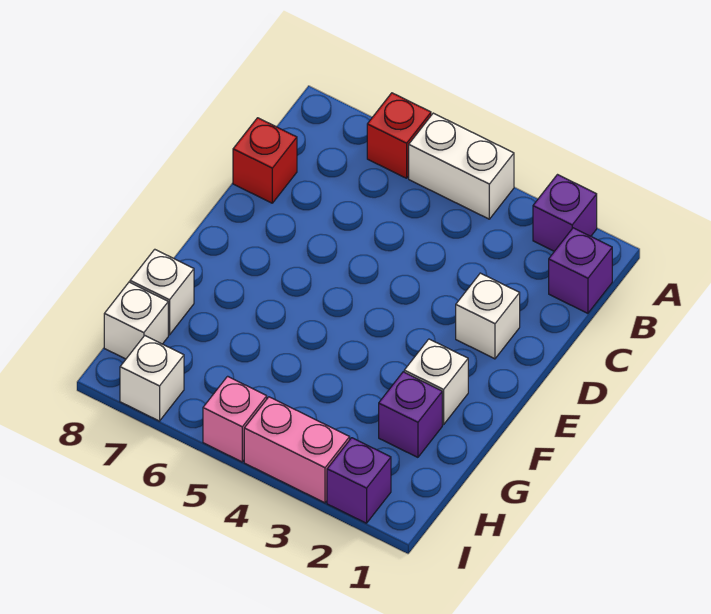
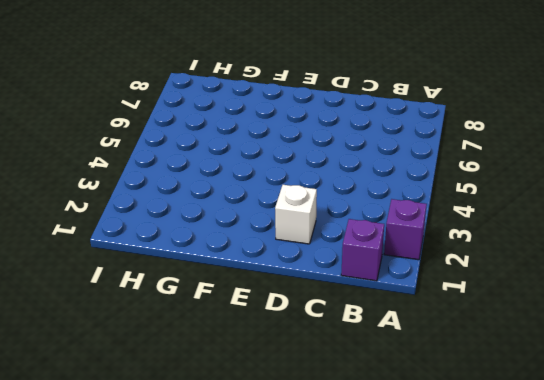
none -> white brick A4:A5 level 1
none -> red brick A6 level 1
none -> red brick C8 level 1

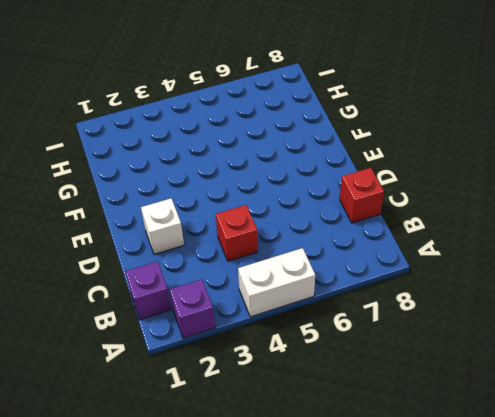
red brick C4 level 1 -> red brick A6 level 1
none -> white brick F2 level 1
none -> purple brick G2 level 1
none -> white brick G8 level 1

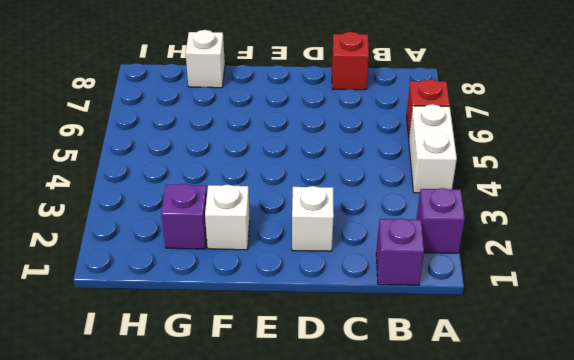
none -> white brick H8 level 1
none -> purple brick I2 level 1
none -> pink brick I3:I4 level 1

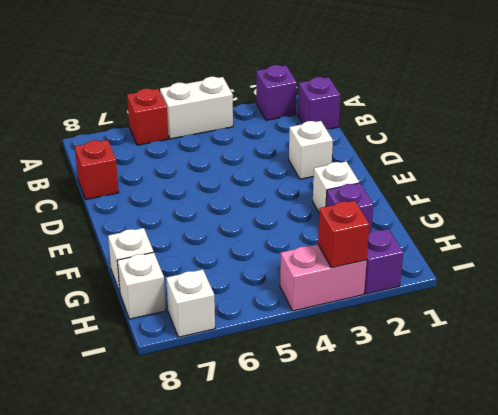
red brick I3 level 2 -> none
none -> pink brick I5 level 1

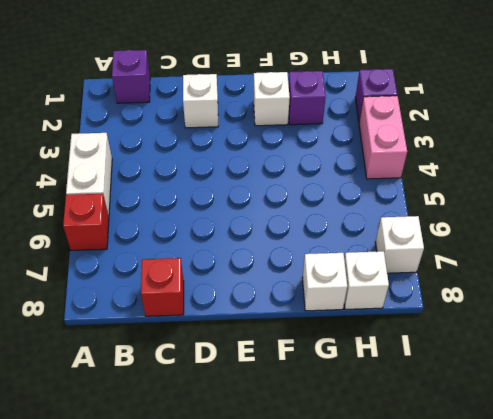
none -> purple brick A2 level 1
none -> pink brick I5 level 1

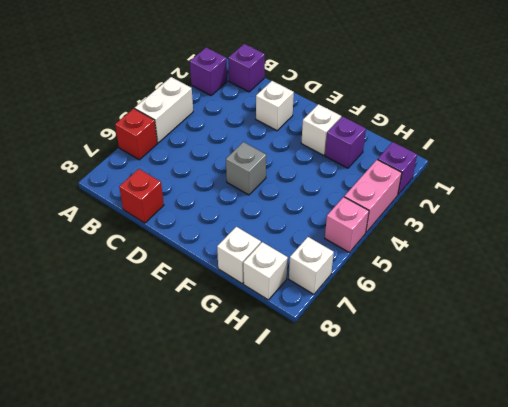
grey brick E5 level 1 -> none

